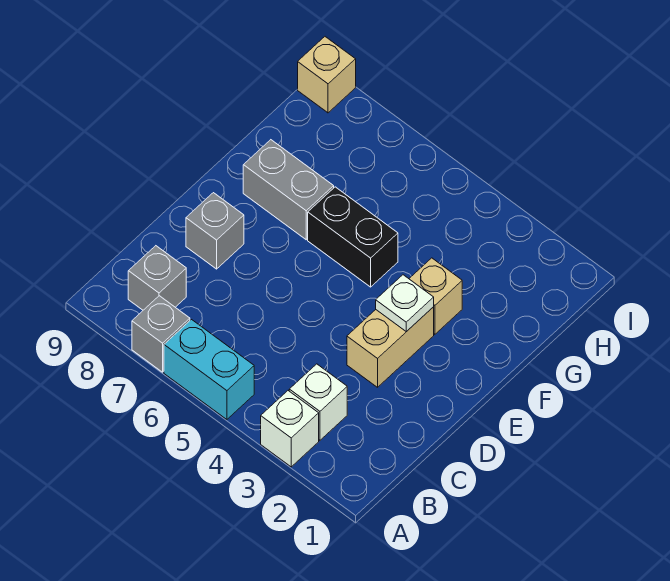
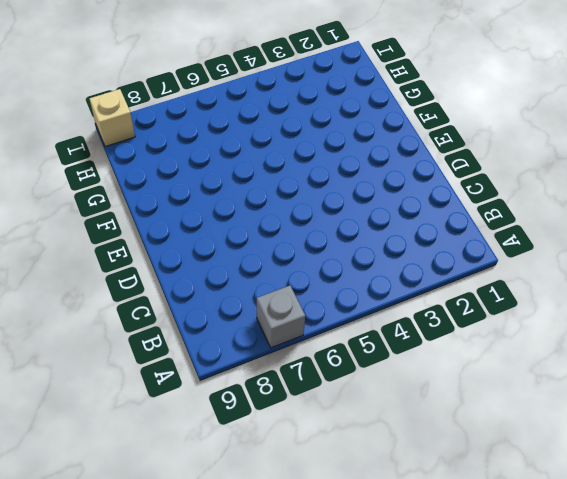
none -> white brick A3 level 1
none -> cyan brick A5:A6 level 1
none -> white brick B3 level 1

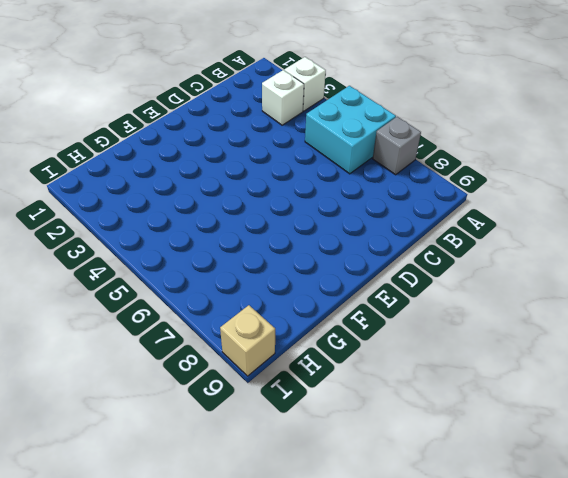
cyan brick A5:B6 level 1 -> cyan brick A5:A6 level 1
none -> grey brick B8 level 1
none -> tan brick D3:E3 level 1
none -> grey brick D8 level 1

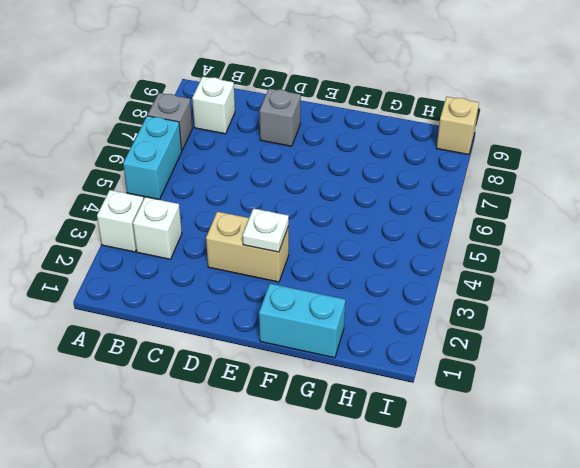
white brick B8 level 1 -> grey brick B8 level 1
cyan brick F1:G1 level 1 -> none
none -> tan brick F3 level 1
none -> black brick F5:F6 level 1
none -> grey brick F7:F8 level 1

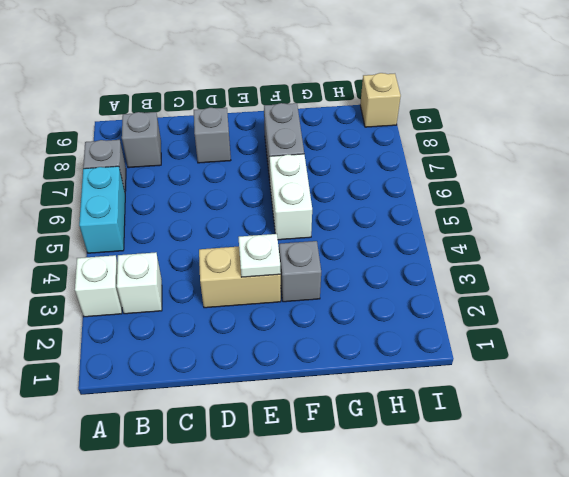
grey brick F3 level 1 -> tan brick F3 level 1
white brick F5:F6 level 1 -> black brick F5:F6 level 1

